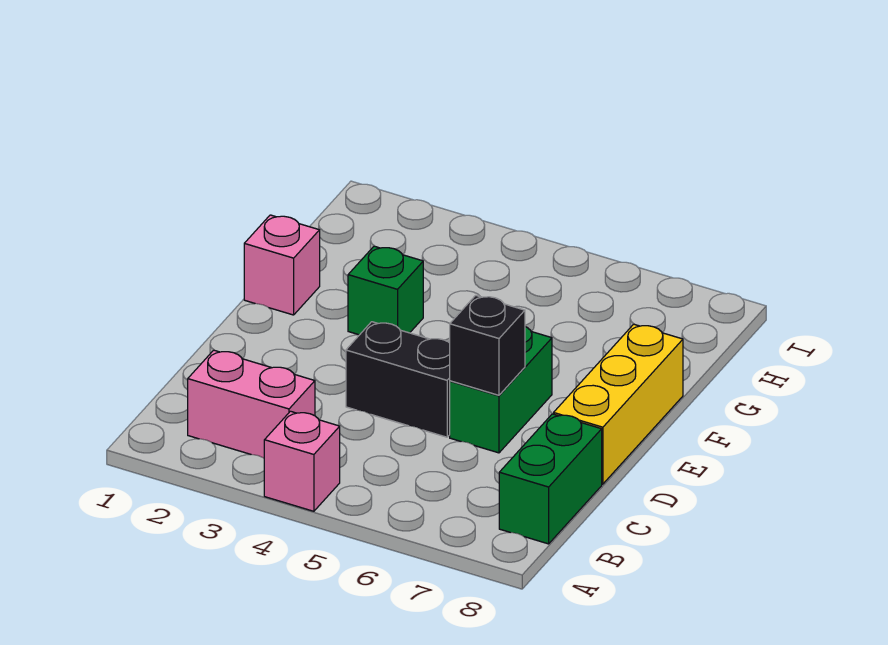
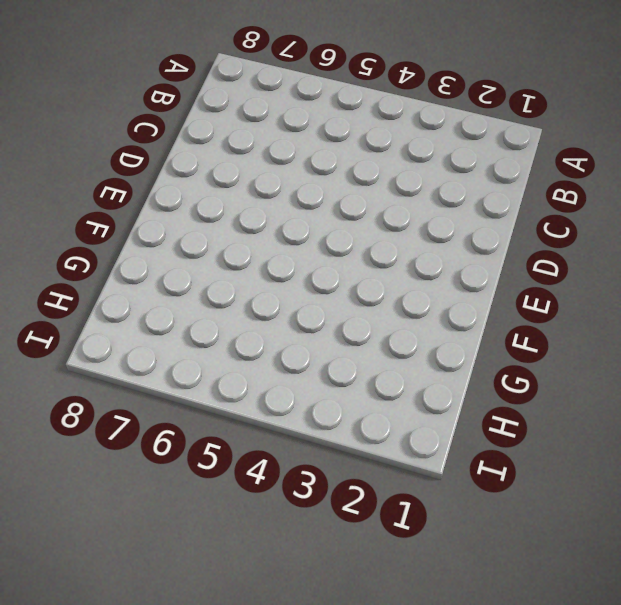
none -> pink brick A4 level 1
none -> pink brick B2:B3 level 1

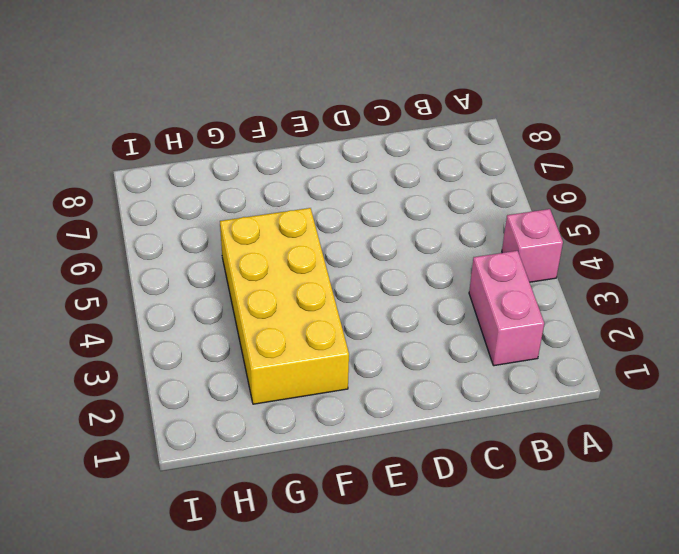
yellow brick F2:G5 level 1 -> green brick F3 level 1
none -> green brick B8:C8 level 1
none -> black brick D4:D5 level 1

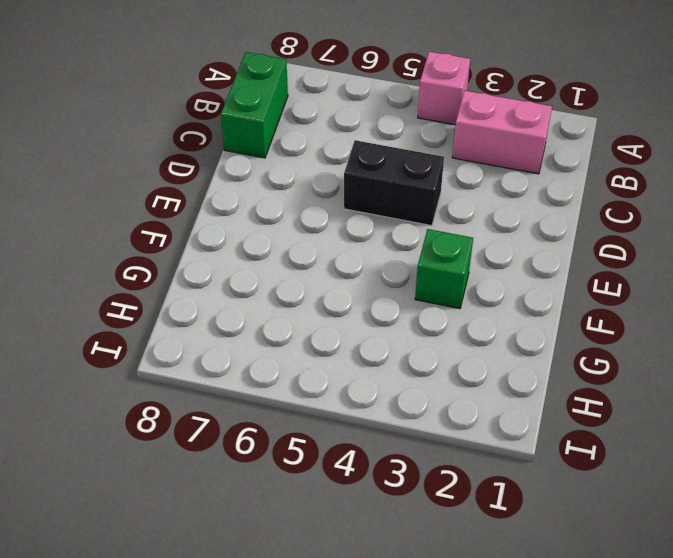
none -> green brick D6:E6 level 1
none -> yellow brick D8:F8 level 1

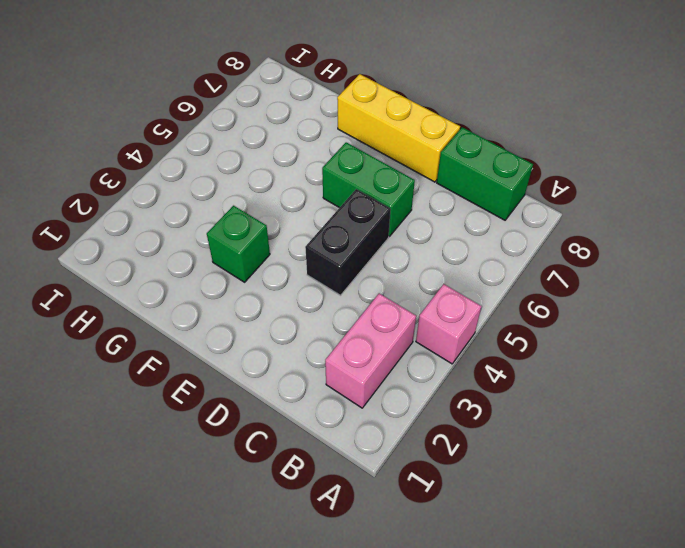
none -> pink brick F1 level 1
none -> black brick D6 level 2

